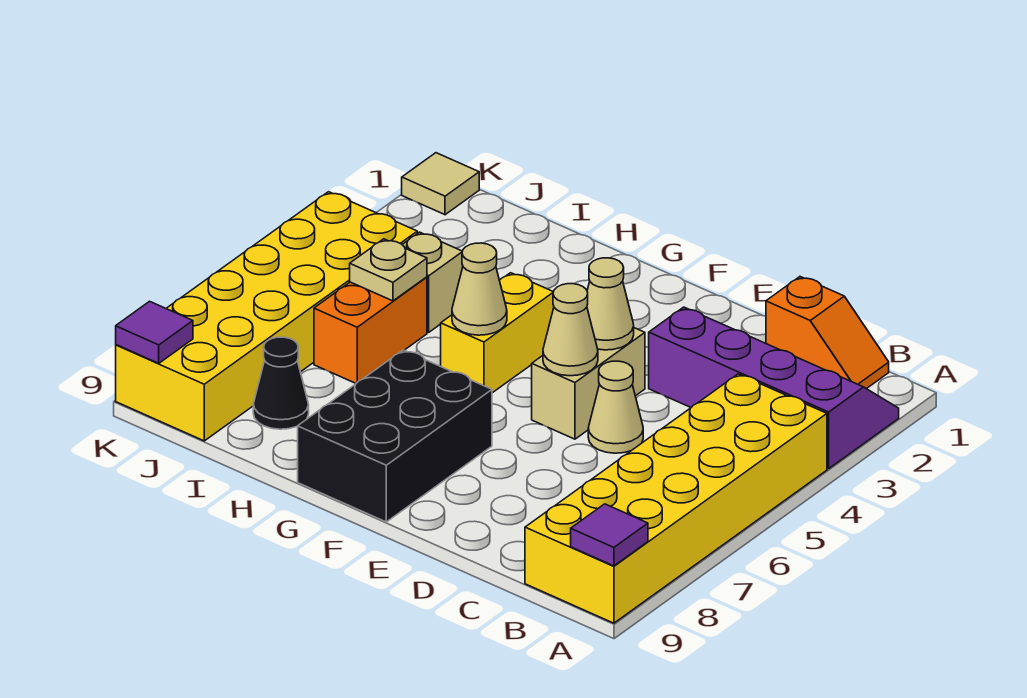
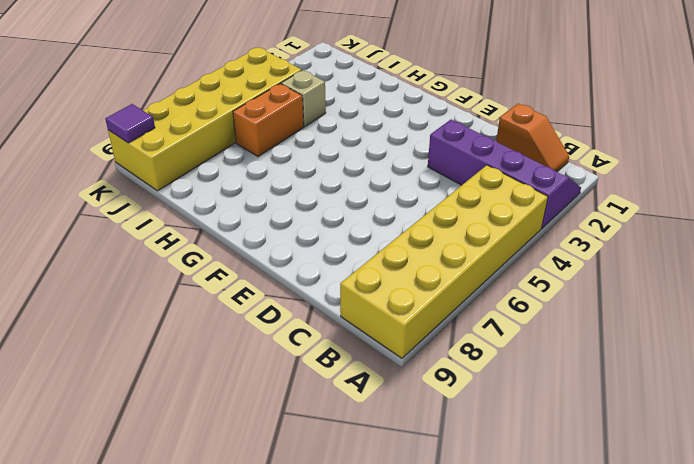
none -> tan cone D5 level 1
none -> tan brick E4:E5 level 1
none -> black brick F7:G9 level 1

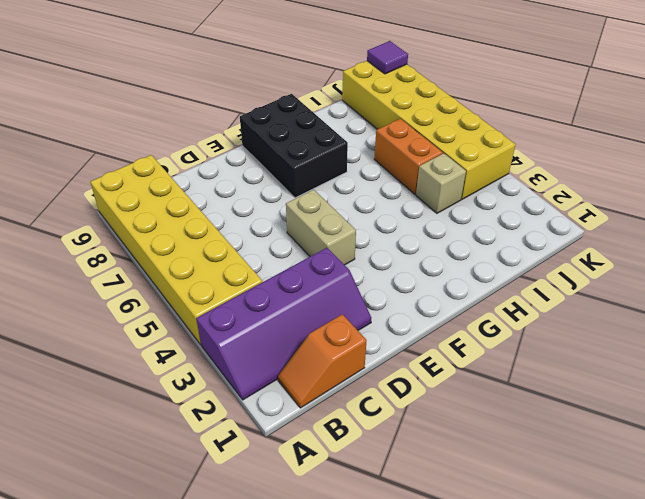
none -> tan cone D5 level 1
none -> yellow brick G4:G5 level 1
none -> black cone I8 level 1

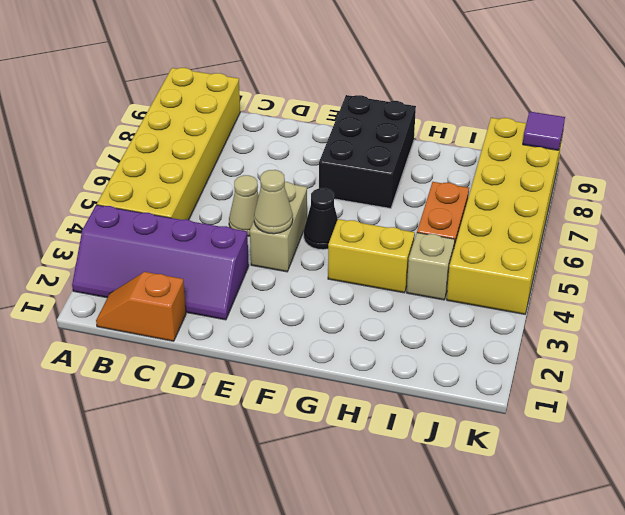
black cone F5 level 1 -> black cone I8 level 1
yellow brick G4:H4 level 1 -> yellow brick G4:G5 level 1
none -> tan tile K1 level 1
none -> purple tile A9 level 2
none -> tan cone E5 level 2

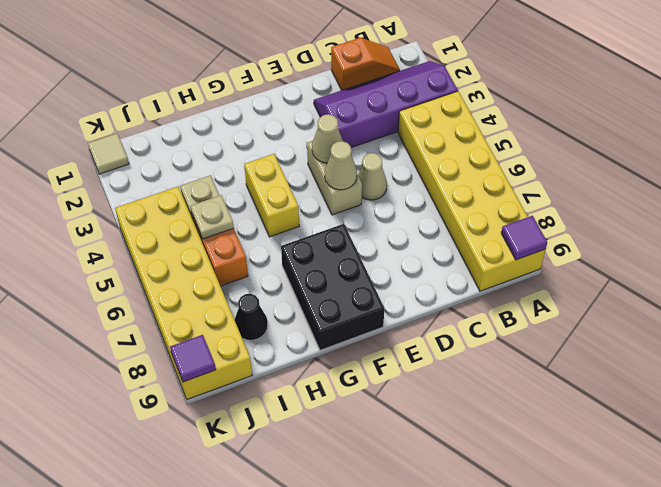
none -> tan cone G5 level 2

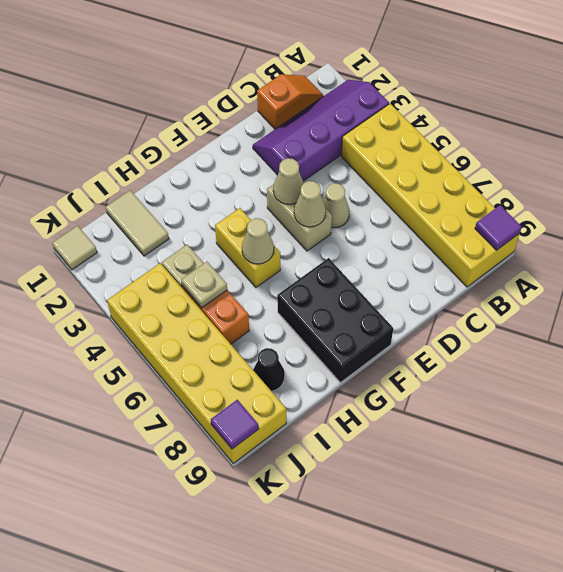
tan tile I1:I2 level 1 -> none

